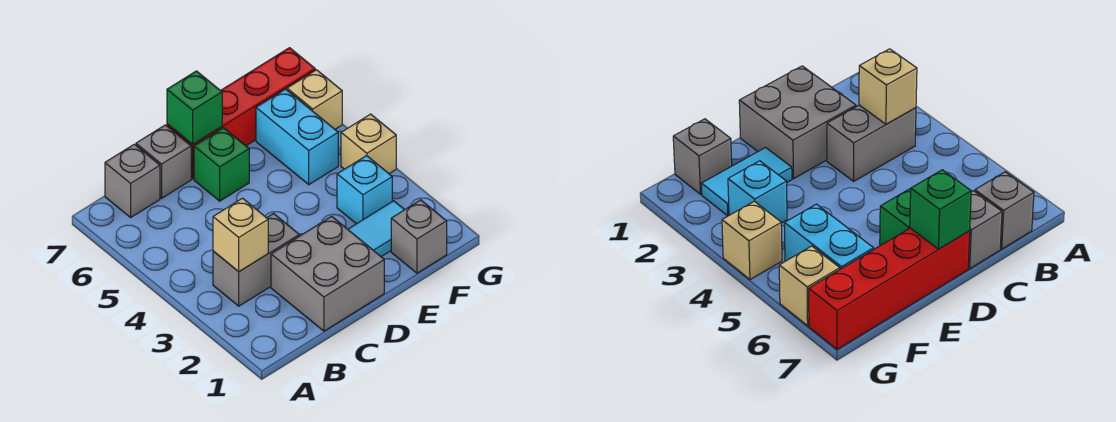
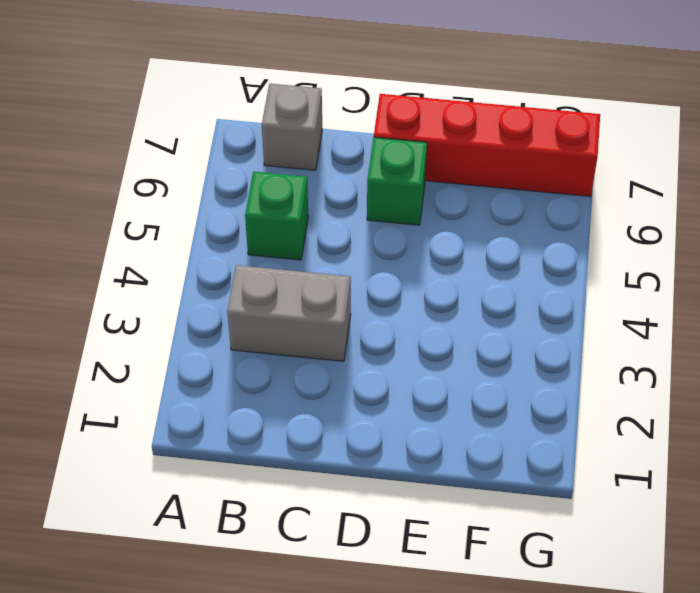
green brick B5 level 1 -> green brick D7 level 2
none -> grey brick C1:D2 level 1
none -> grey brick C7 level 1
none -> cyan tile E2:F2 level 1

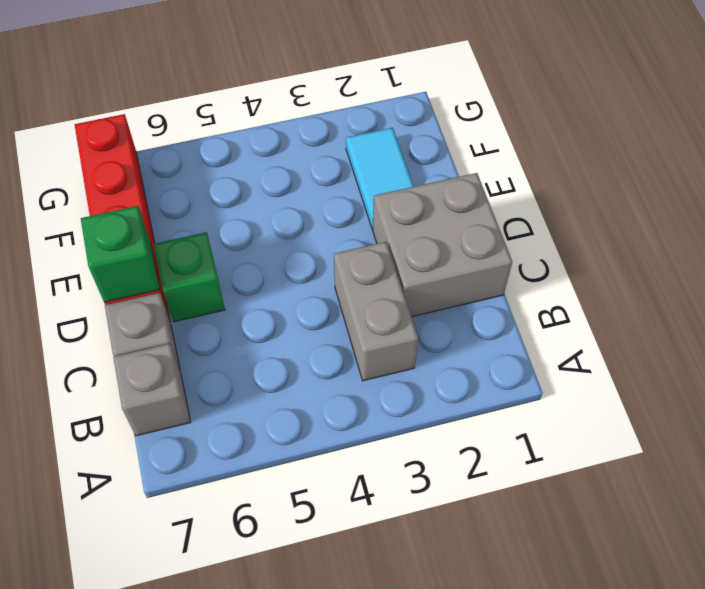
none -> grey brick F1 level 1
none -> cyan brick F3 level 1
none -> cyan brick F5:F6 level 1

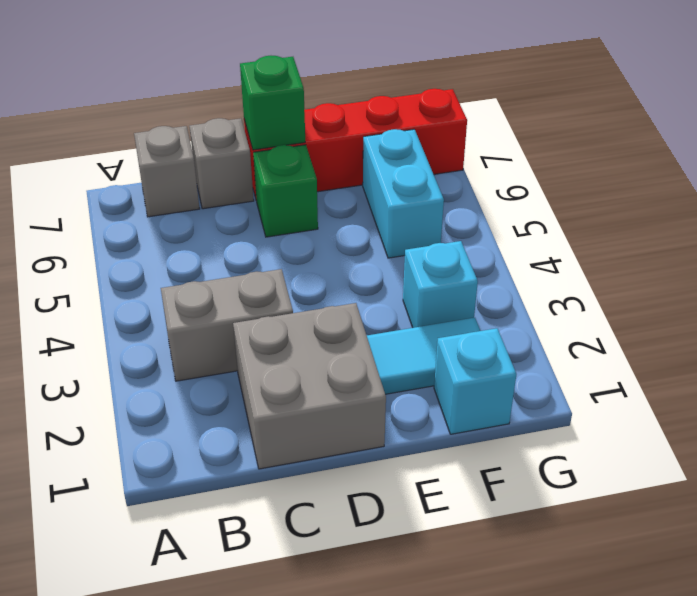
cyan brick F1 level 1 -> grey brick F1 level 1
none -> tan brick G4 level 1
none -> tan brick G6 level 1
none -> tan brick B3 level 2

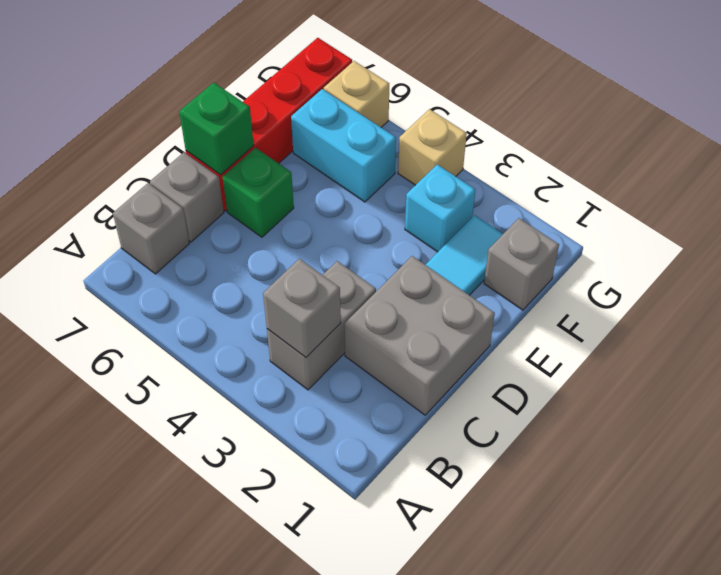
grey brick B3 level 2 -> tan brick B3 level 2

